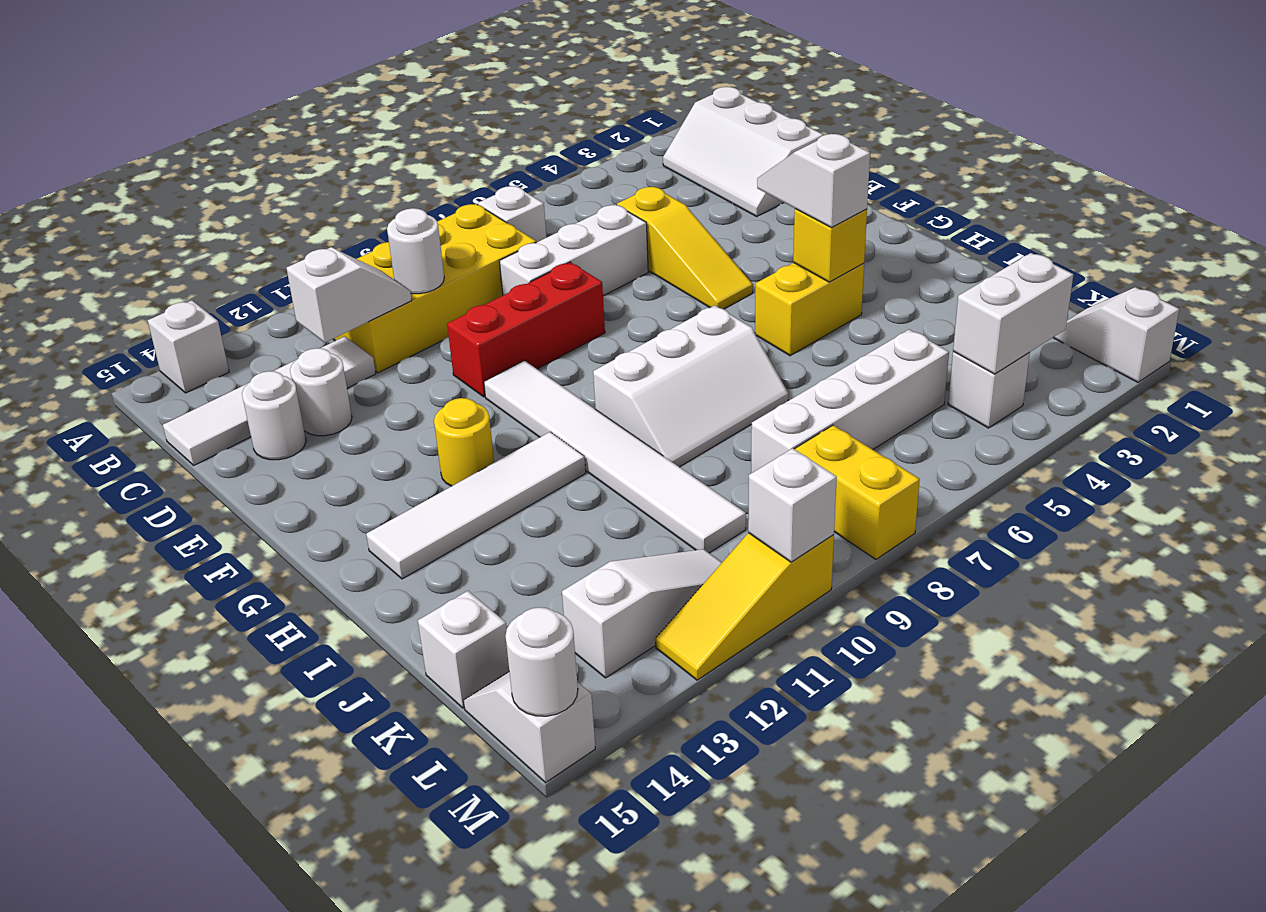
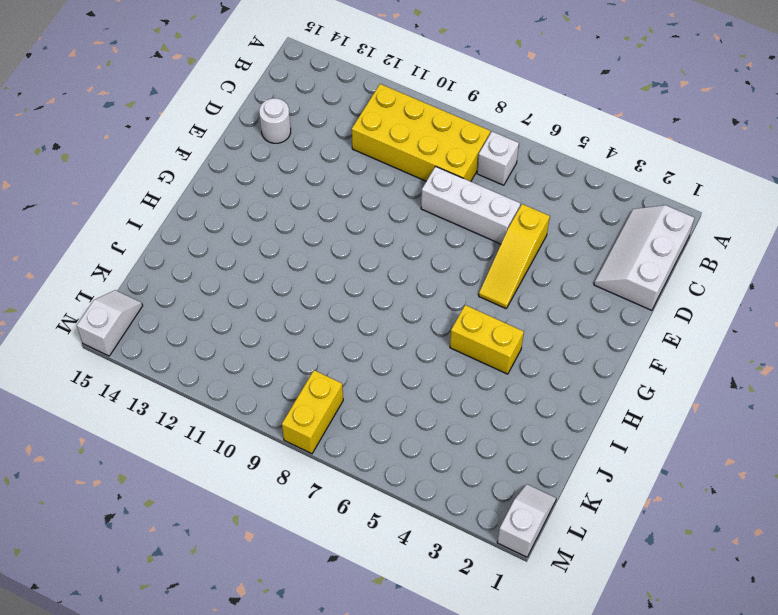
none -> white brick A14 level 1
none -> white tile C12:C15 level 1
none -> white round brick D13 level 1
none -> red brick E8:E10 level 1

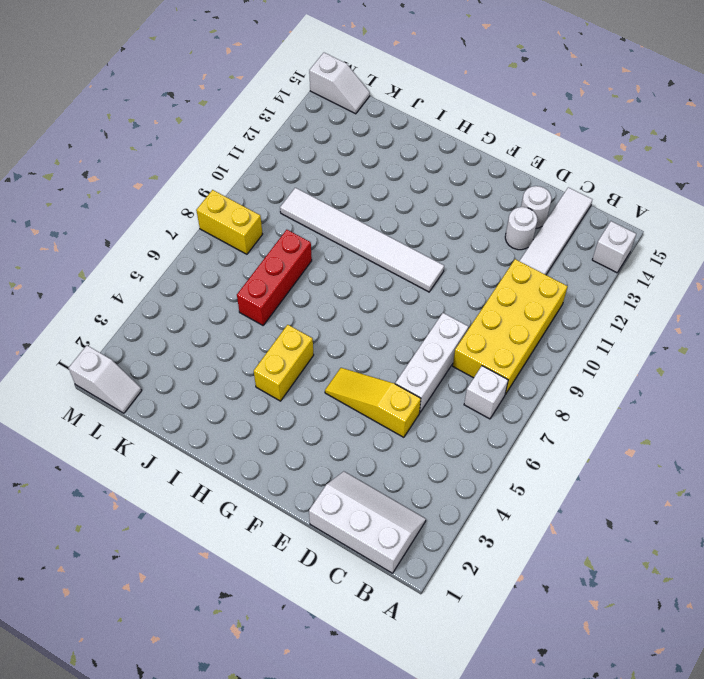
red brick J6:J8 level 1 -> red brick E8:E10 level 1
none -> yellow round brick G12 level 1
none -> white slope H7:I9 level 1 top H
none -> white tile H11:H14 level 1
none -> white brick K5:K8 level 1

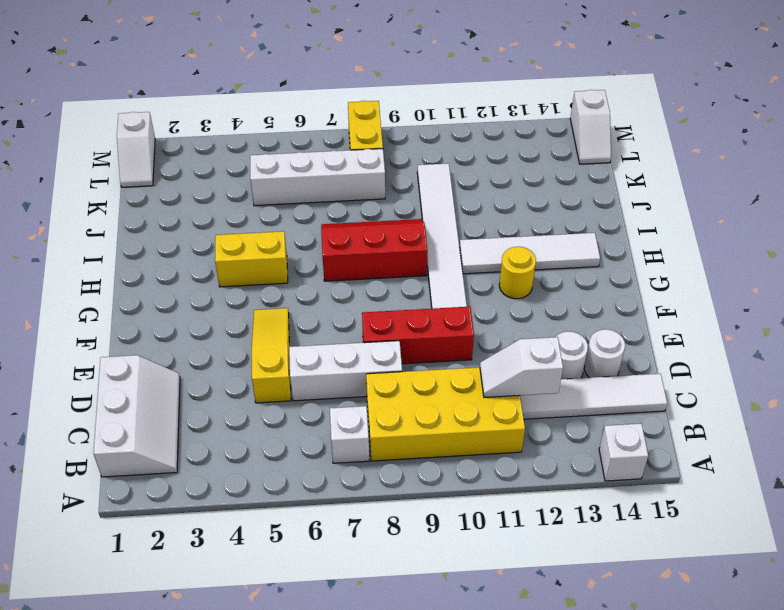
red slope H7:I9 level 1 top H -> white slope H7:I9 level 1 top H
none -> white brick K15 level 1
none -> white brick L4 level 1
none -> white slope L11:L13 level 1 top 13
none -> yellow slope M10:M12 level 1 top 10

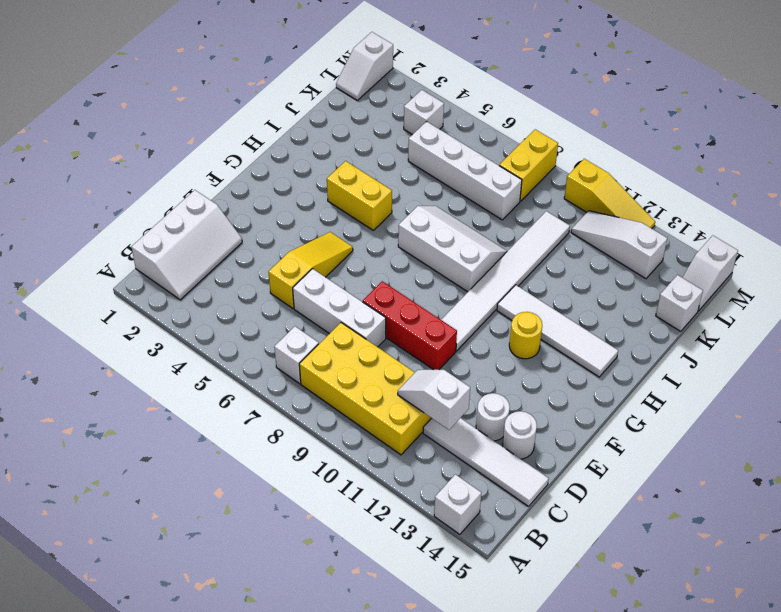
none -> white round brick C10 level 2
none -> yellow brick H4 level 2
none -> white brick L3:L4 level 2
none -> white brick M10 level 2

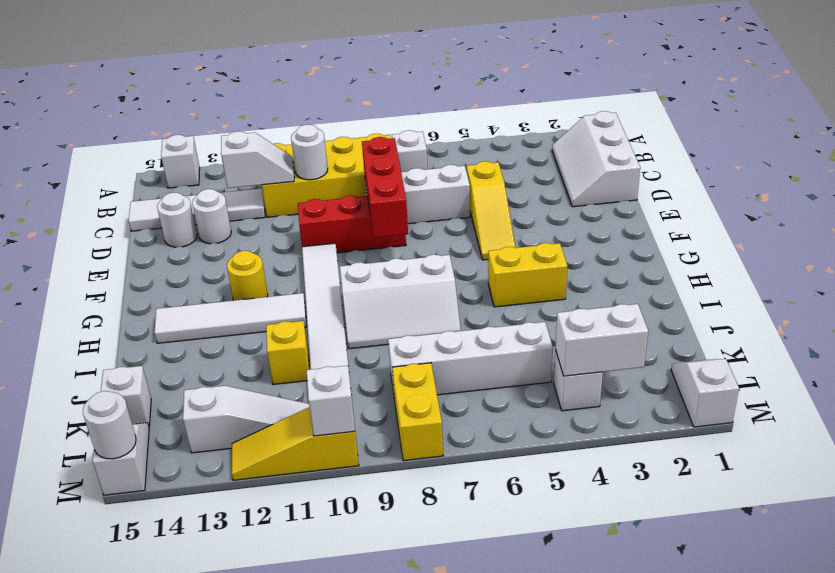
red brick D8:F8 level 2 -> none
yellow brick J11 level 1 -> yellow brick H4 level 2
none -> white slope G4:H4 level 3 top H

